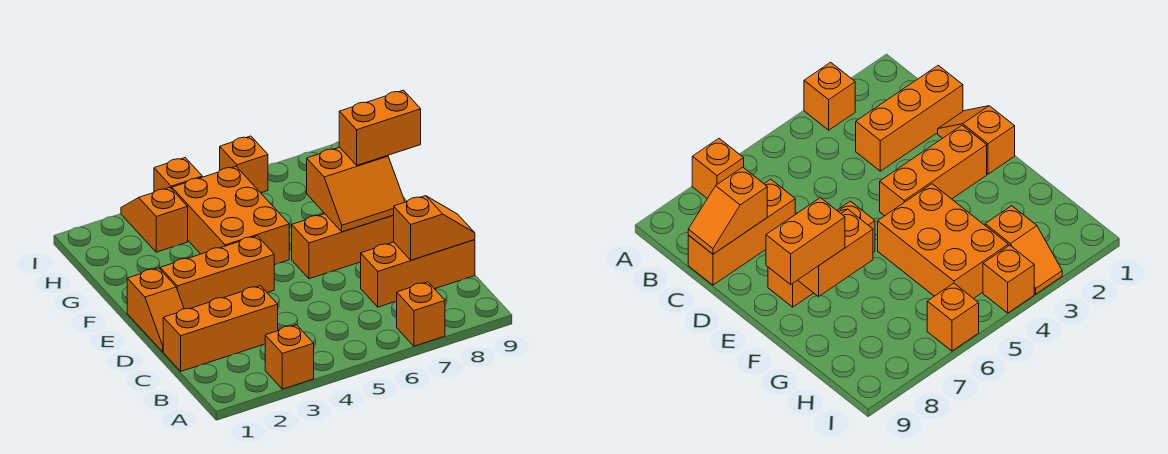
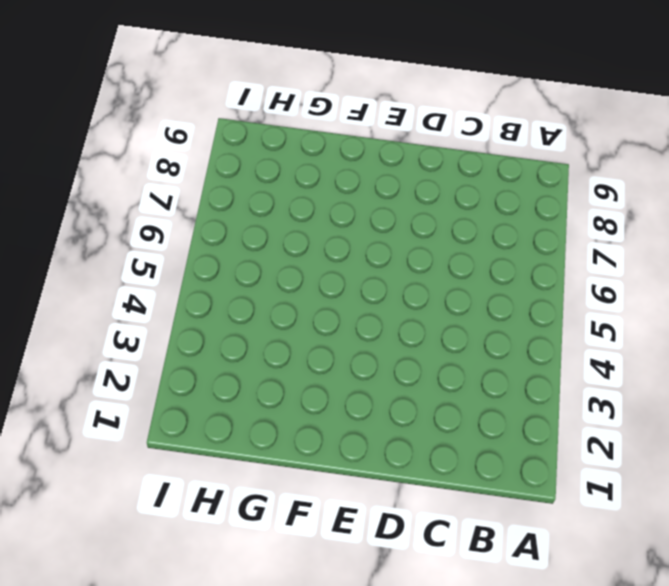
none -> orange brick A3 level 1
none -> orange brick A7 level 1
none -> orange brick C1:C3 level 1

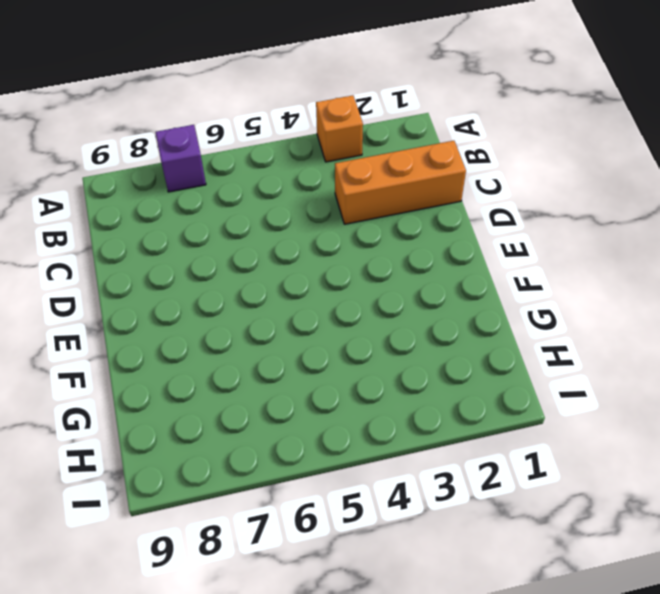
purple brick A7 level 1 -> orange brick A7 level 1
none -> orange brick C7:C9 level 1
none -> orange slope D1:E1 level 1 top E
none -> orange brick E2:E4 level 1

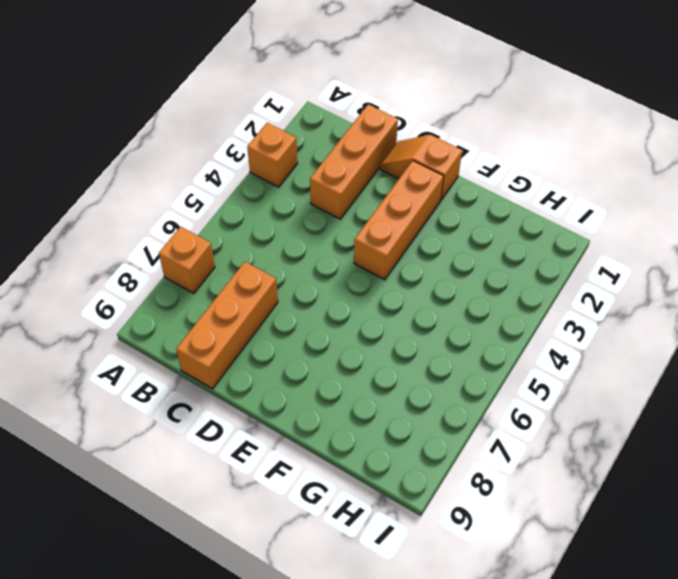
none -> orange brick E6:E8 level 1
none -> orange brick F4:H5 level 1
none -> orange slope H3:I3 level 1 top H

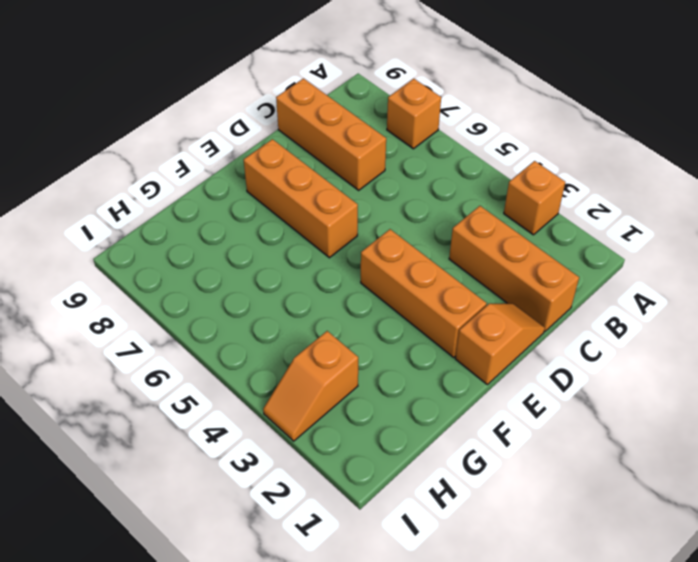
none -> orange brick F4:H5 level 1
none -> orange brick I4 level 1
none -> orange brick I6 level 1

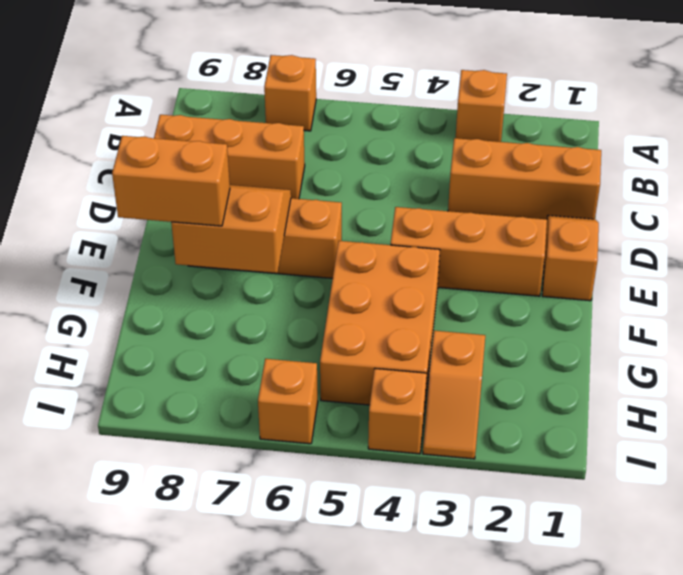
none -> orange slope C8:C9 level 2 top 8

